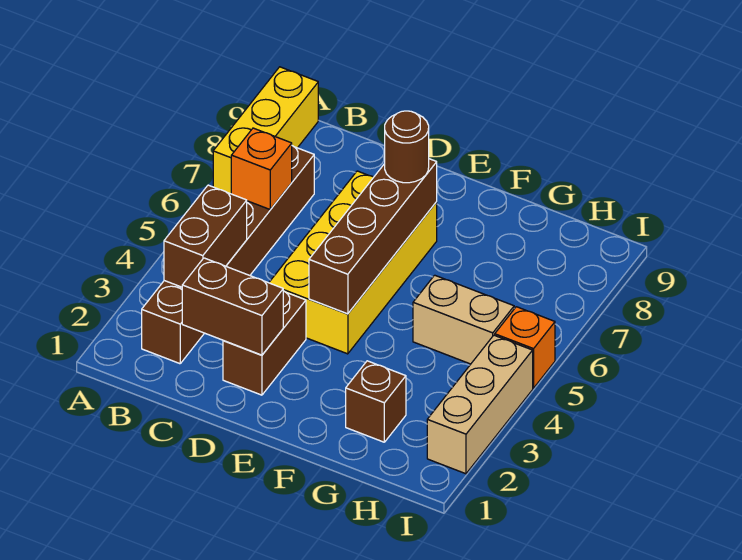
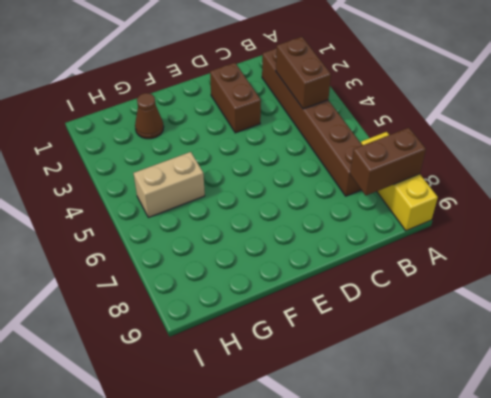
brown brick A8:B8 level 2 -> brown brick C2:D2 level 2
brown cone G2 level 1 -> brown brick G2 level 1
none -> yellow brick D4:E7 level 1
none -> tan brick I2:I4 level 1
none -> orange brick I5 level 1

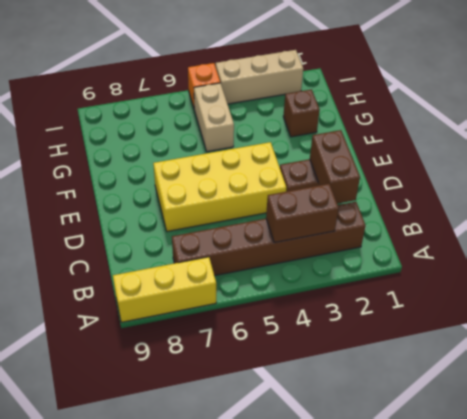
none -> orange brick B6 level 2
none -> brown brick E4:E7 level 2
none -> brown round brick E7 level 3

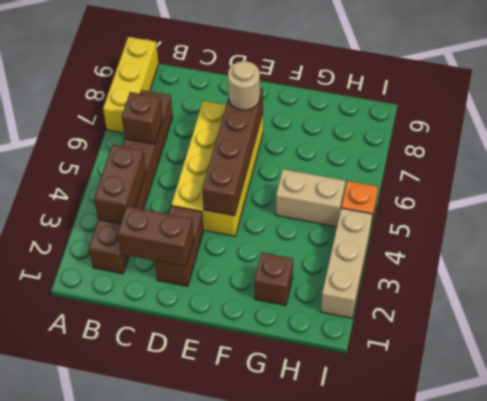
brown brick B6 level 2 -> orange brick B6 level 2
tan round brick E7 level 3 -> brown round brick E7 level 3

